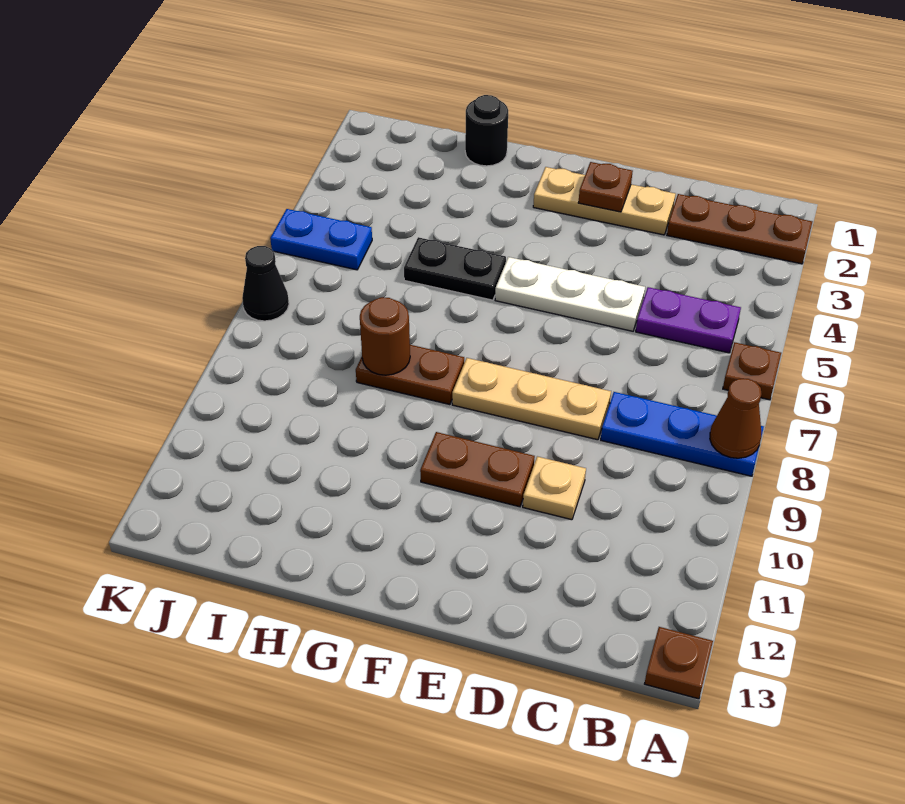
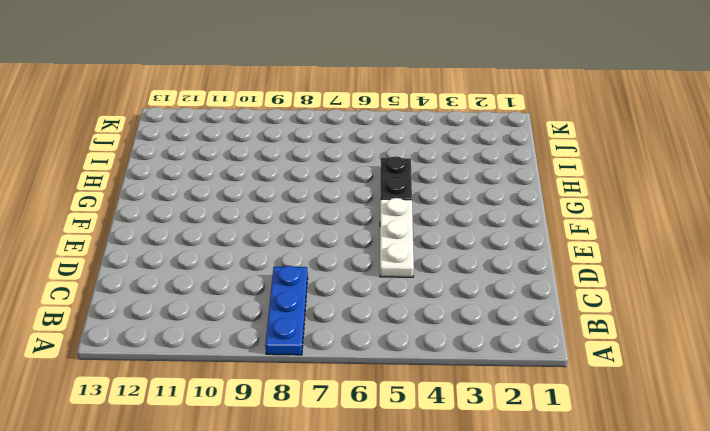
none -> brown plate A2:C2 level 1
none -> brown plate A6 level 1
none -> brown plate A13 level 1

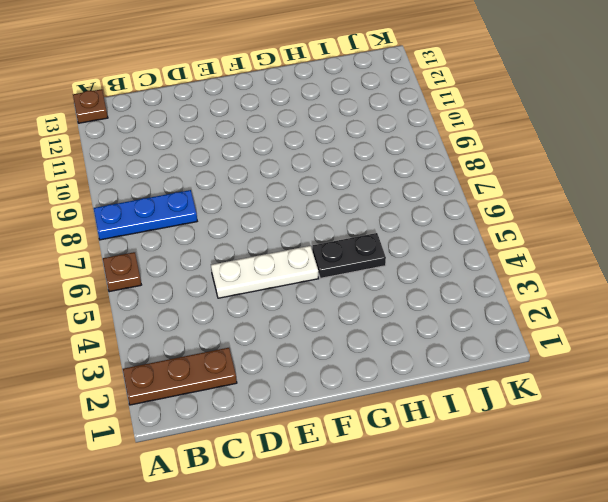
none -> purple plate B5:C5 level 1
none -> tan plate D2:F2 level 1
none -> tan plate D8:F8 level 1

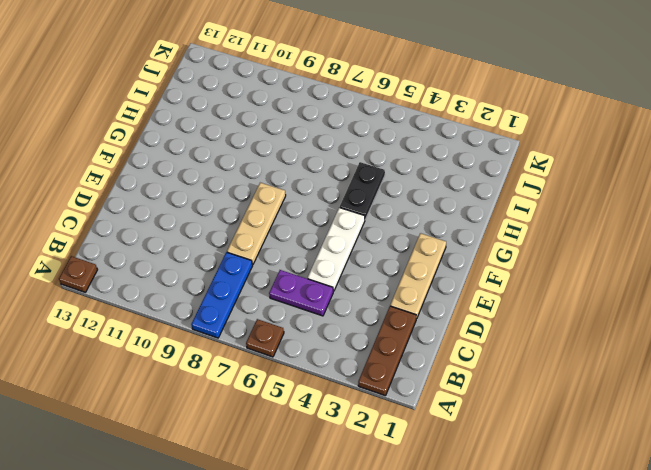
purple plate C5:C6 level 1 -> purple plate B5:C5 level 1
none -> tan plate D10 level 1
none -> brown plate E10:F10 level 1
none -> brown plate G8:H8 level 1

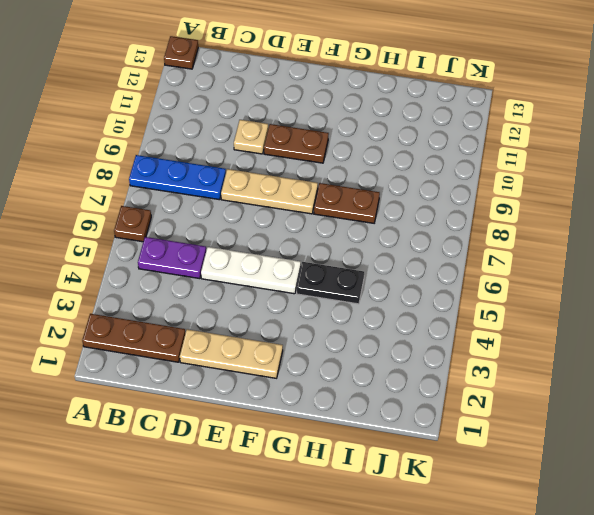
none -> black round brick H1 level 1
none -> blue plate J5:K5 level 1
none -> black cone K7 level 1

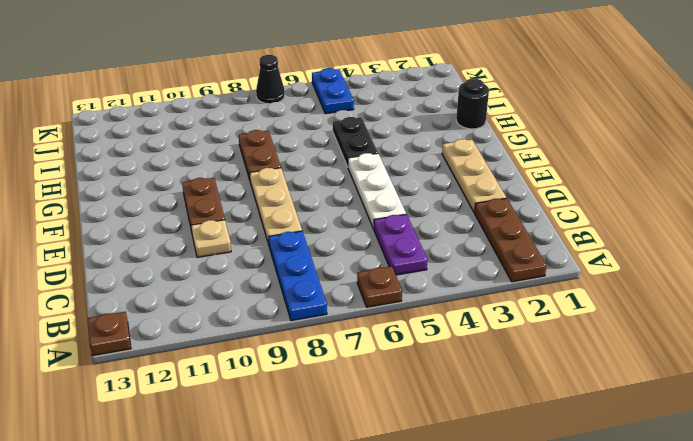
none -> brown cone A8 level 2
none -> brown plate E2 level 2
none -> brown round brick H8 level 2

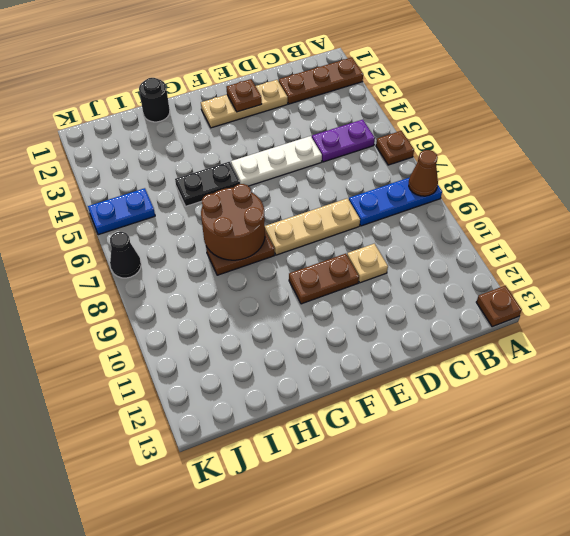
brown round brick G7:H8 level 2 -> brown round brick H8 level 2

